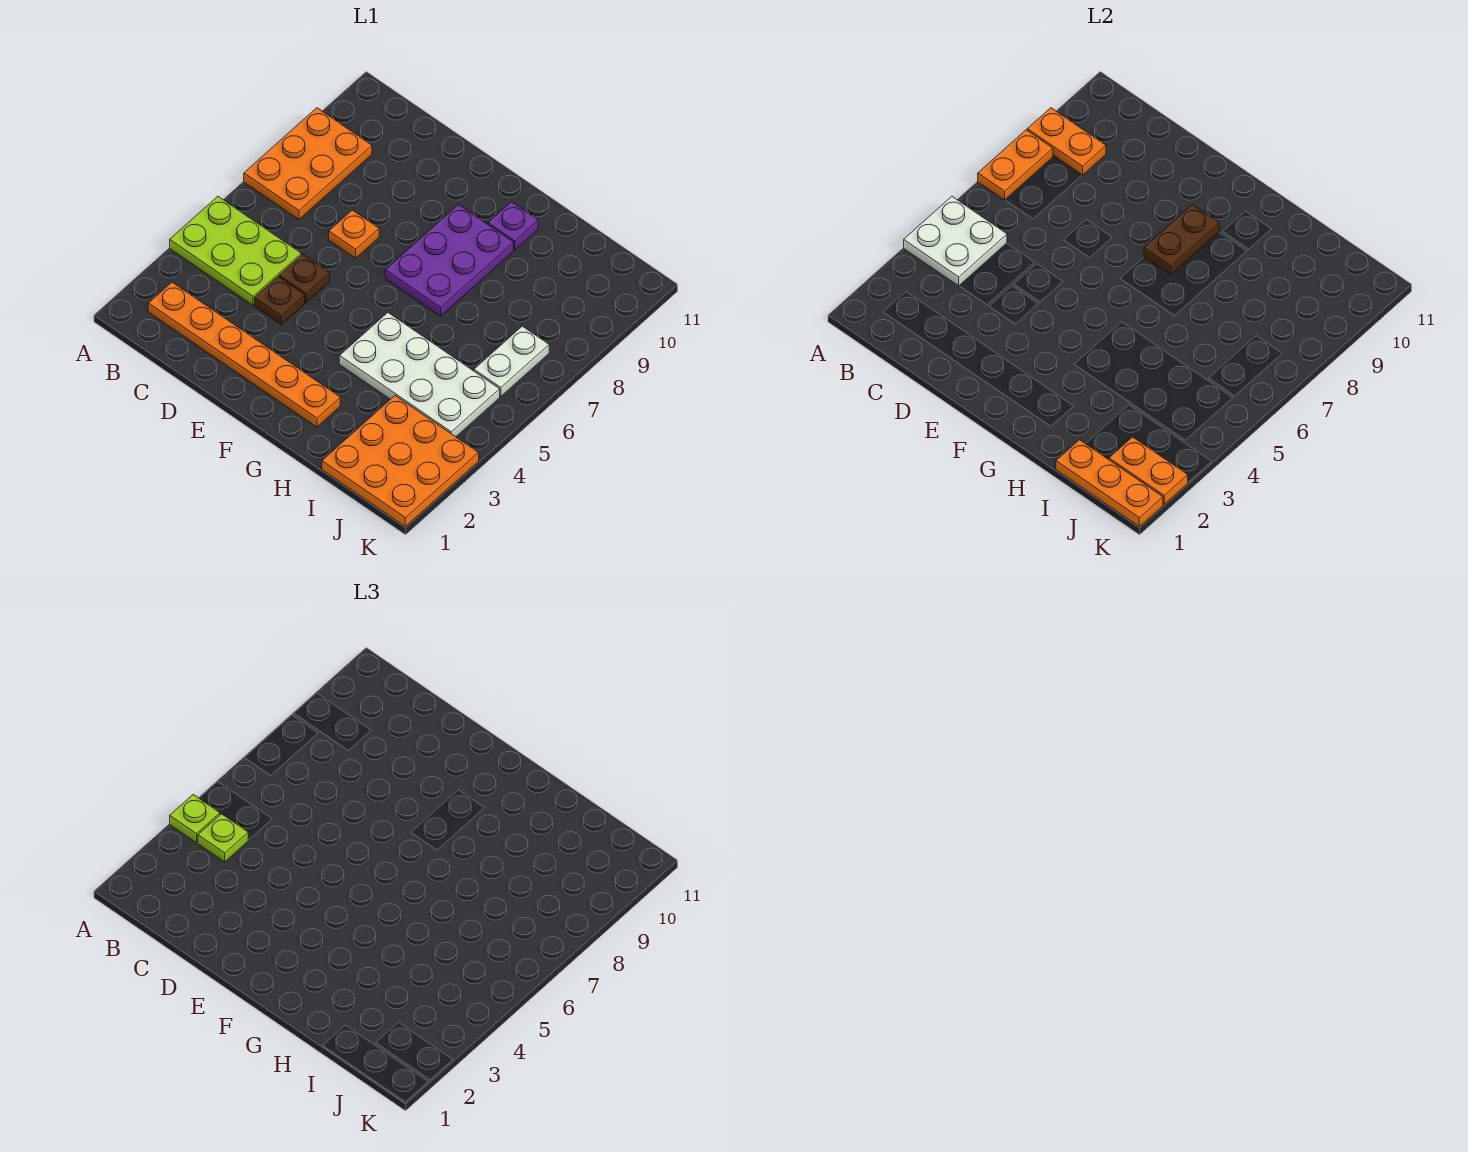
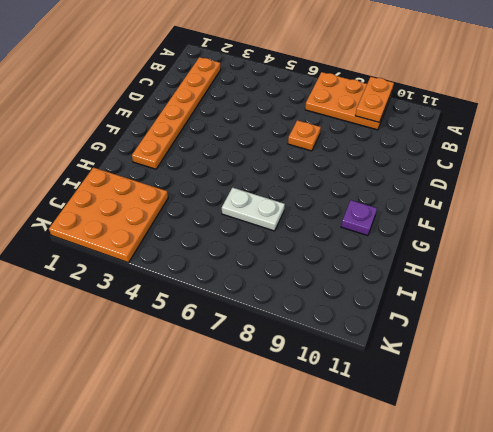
white plate H6:H7 level 1 -> white plate J6:J7 level 1
none -> lime plate A4:C5 level 1
none -> brown plate D4 level 1
none -> brown plate D5 level 1

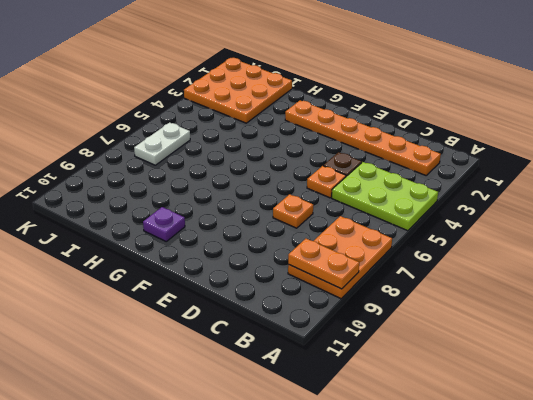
orange plate D5 level 1 -> brown plate D5 level 1
none -> purple plate F7:G9 level 1
none -> white plate G4:J5 level 1
none -> white plate A4:B5 level 2

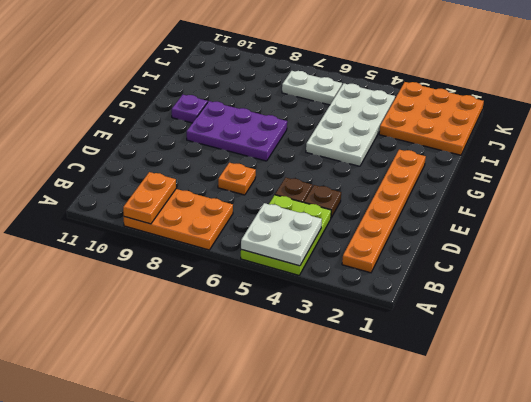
none -> orange plate A7:A8 level 2
none -> brown plate F8:F9 level 2
none -> orange plate I1:K1 level 2

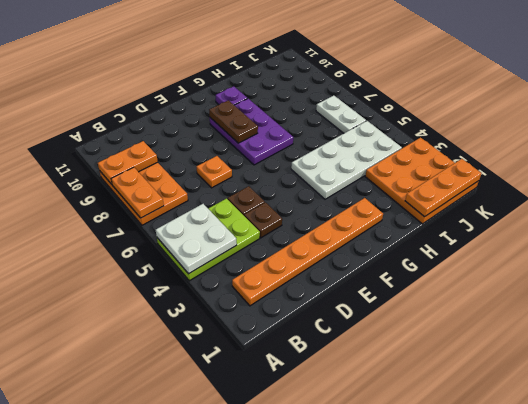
none -> orange plate J2:K2 level 2
none -> lime plate A4 level 3
none -> lime plate B4 level 3

